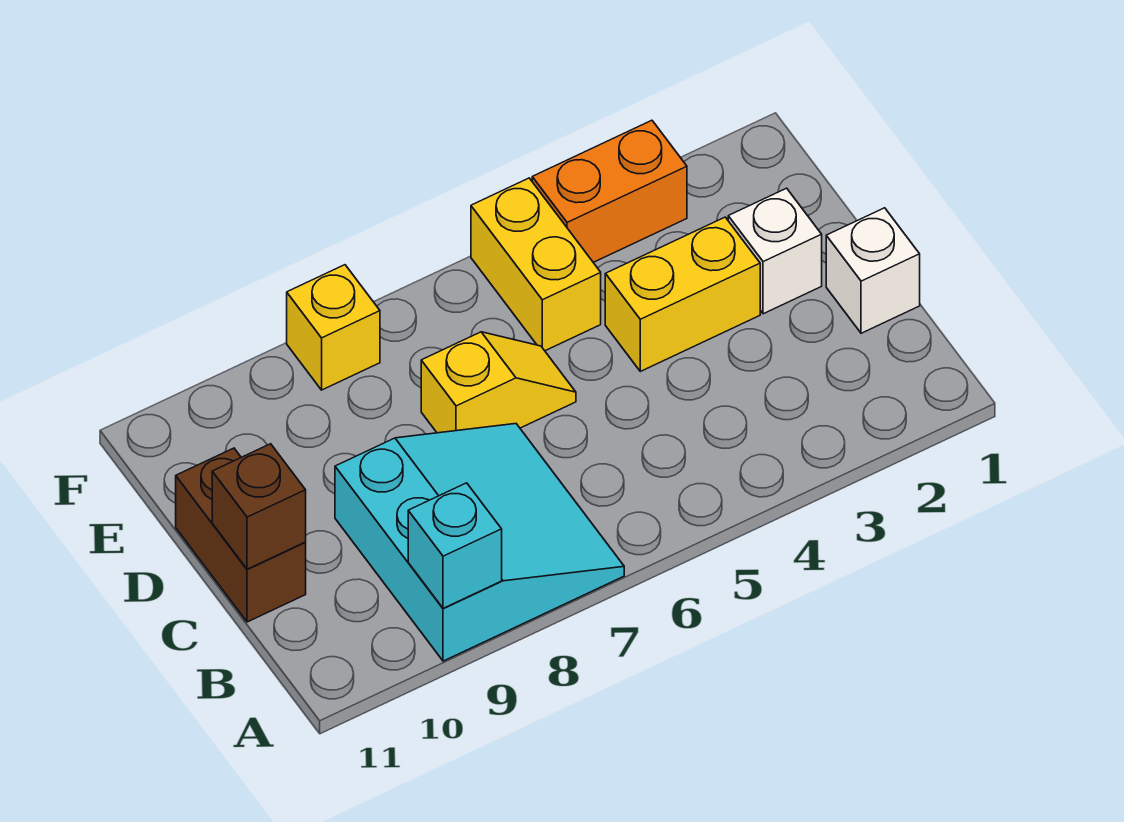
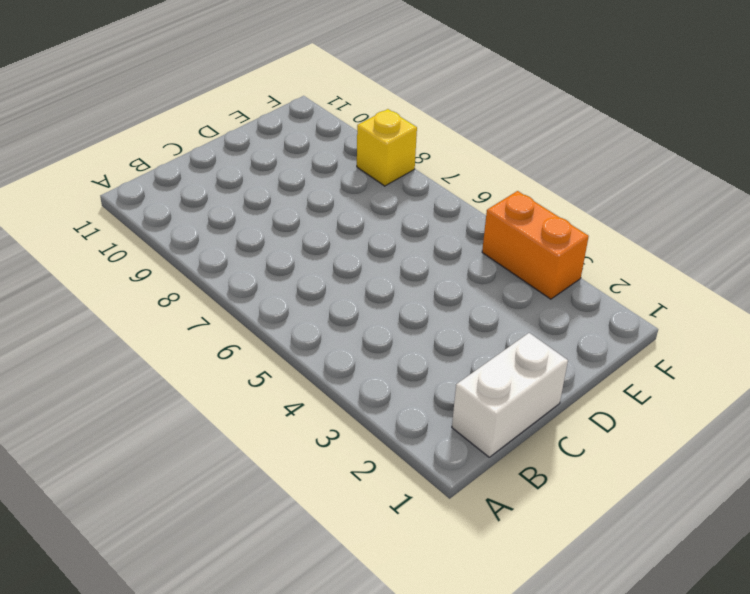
white brick B1:C1 level 1 -> white brick C1 level 1
none -> cyan slope A7:C9 level 1 top 9
none -> brown brick C11:D11 level 1

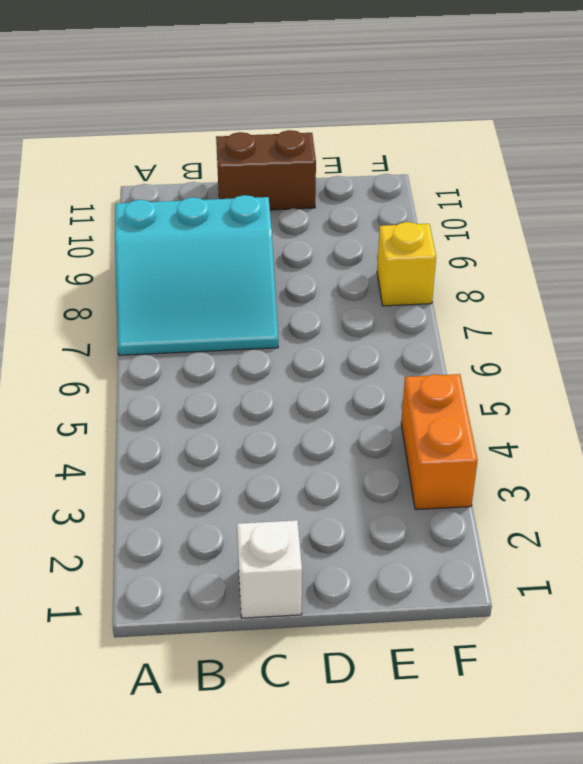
none -> white brick D2 level 1
none -> yellow brick D3:D4 level 1

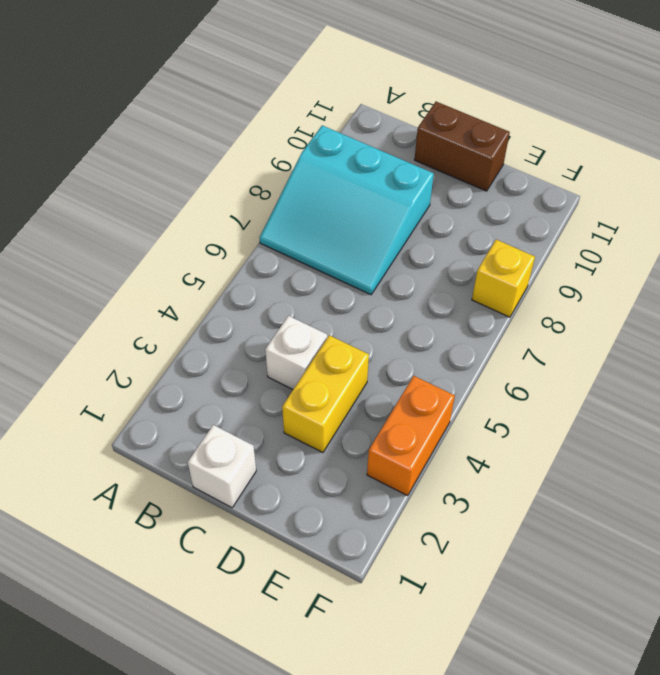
white brick C4 level 1 -> white brick D2 level 1
none -> yellow slope D6:D7 level 1 top 7
none -> yellow brick E5:F5 level 1

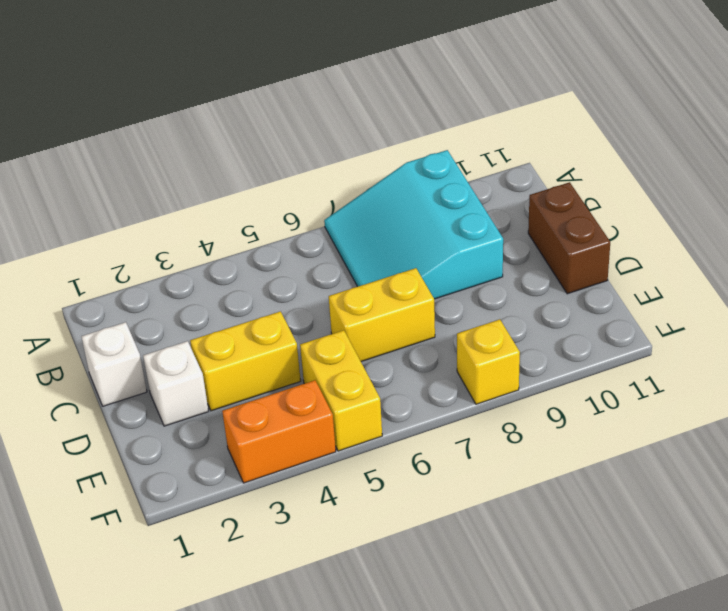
yellow brick D6:D7 level 1 -> yellow slope D6:D7 level 1 top 7
none -> cyan brick A9 level 2
none -> brown brick C11 level 2

